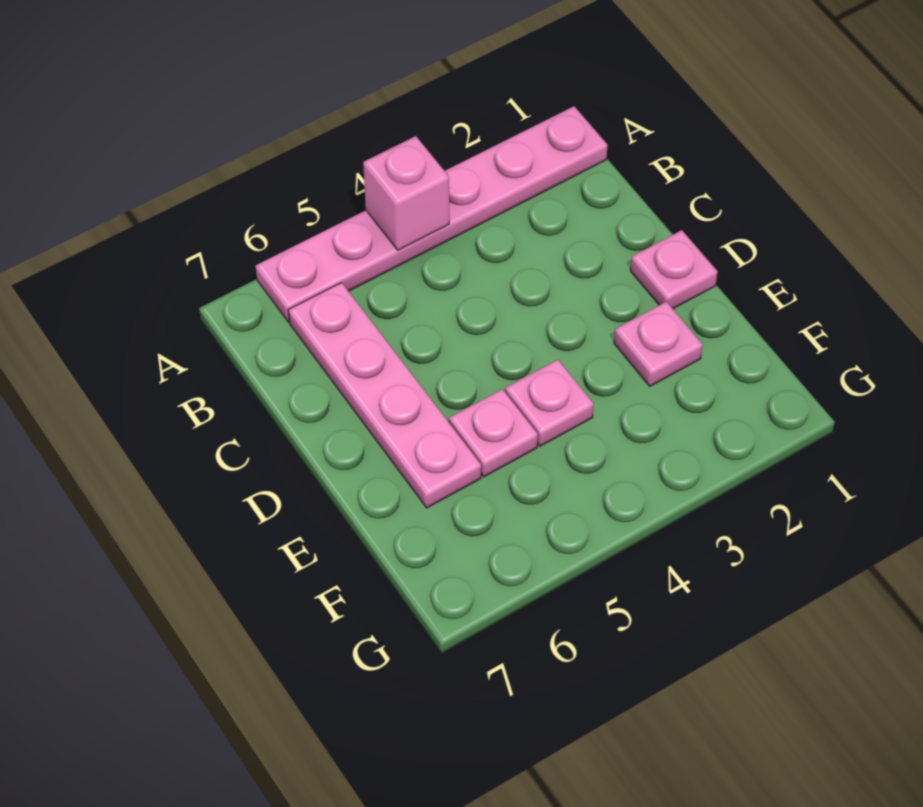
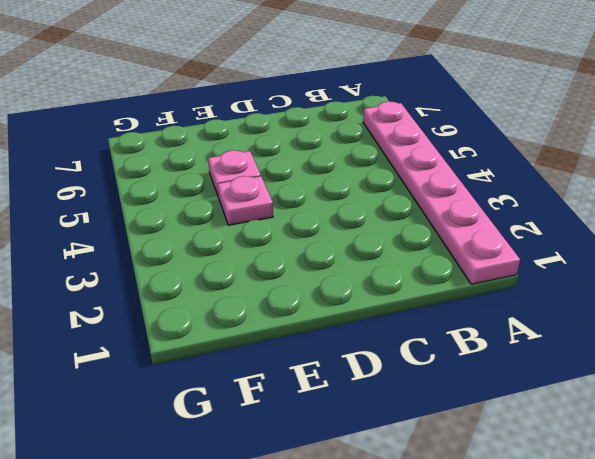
none -> pink plate B6:E6 level 1
none -> pink plate D1 level 1

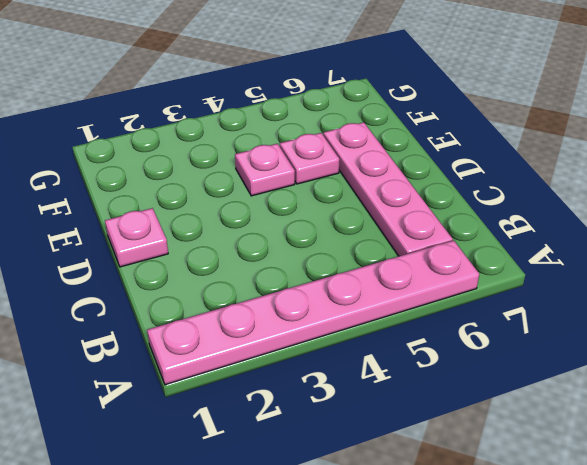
none -> pink plate E2 level 1
none -> pink brick A4 level 2

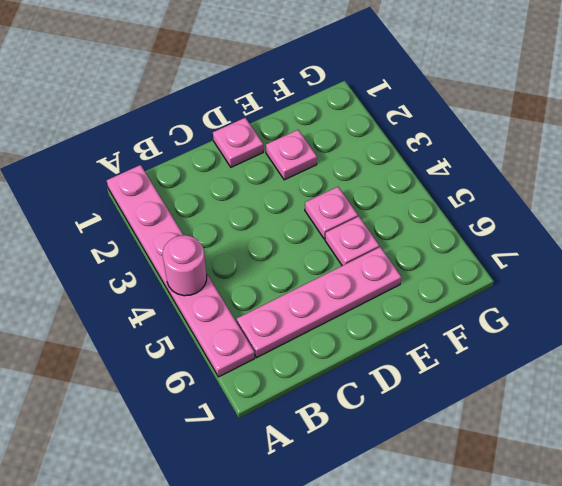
pink round brick A4 level 2 -> pink brick A4 level 2

